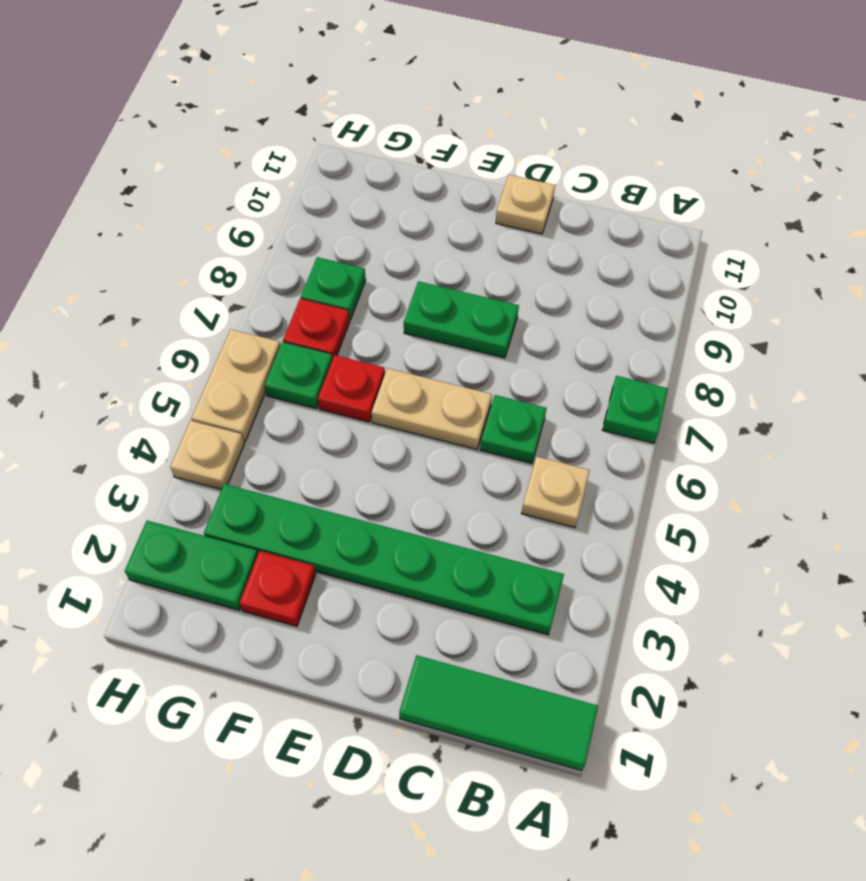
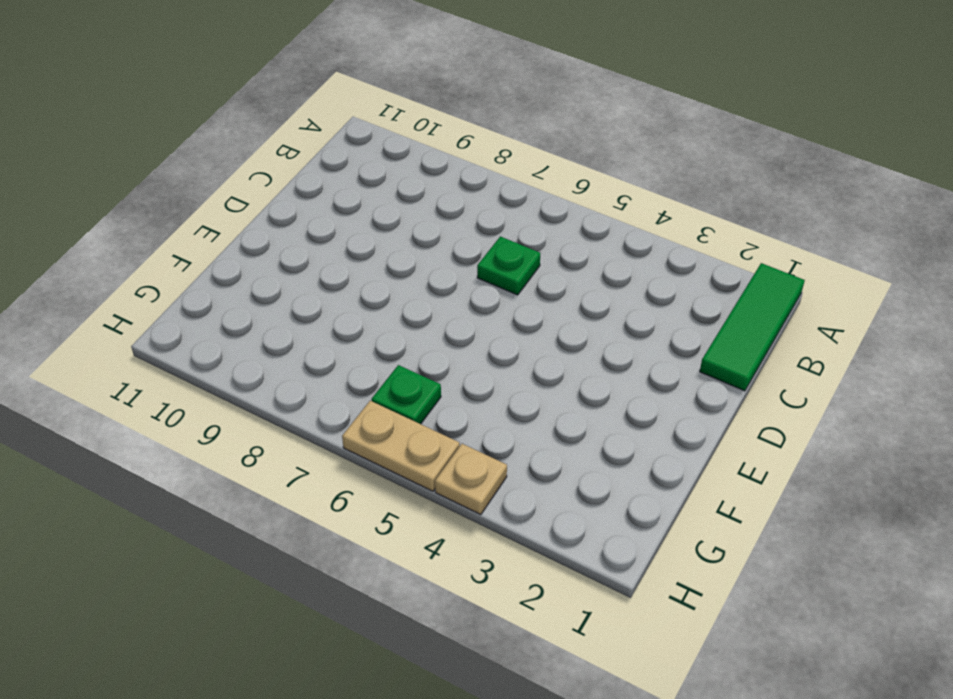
none -> green plate A7 level 1
none -> green plate B3:G3 level 1
none -> tan plate B5 level 1

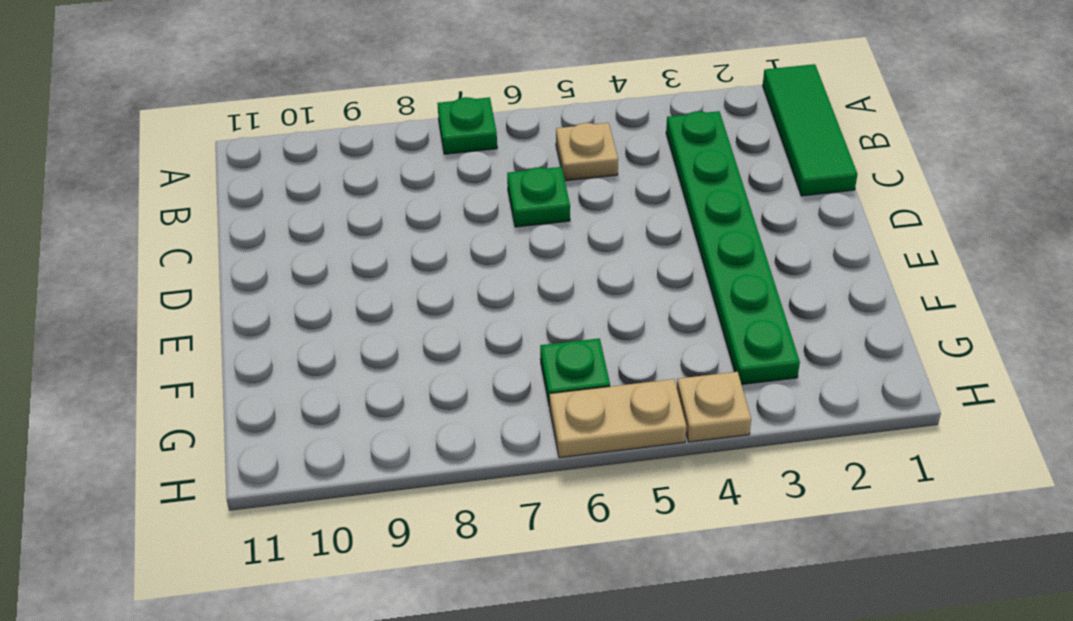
none -> tan plate D6:E6 level 1
none -> green plate D8:E8 level 1
none -> tan plate D11 level 1

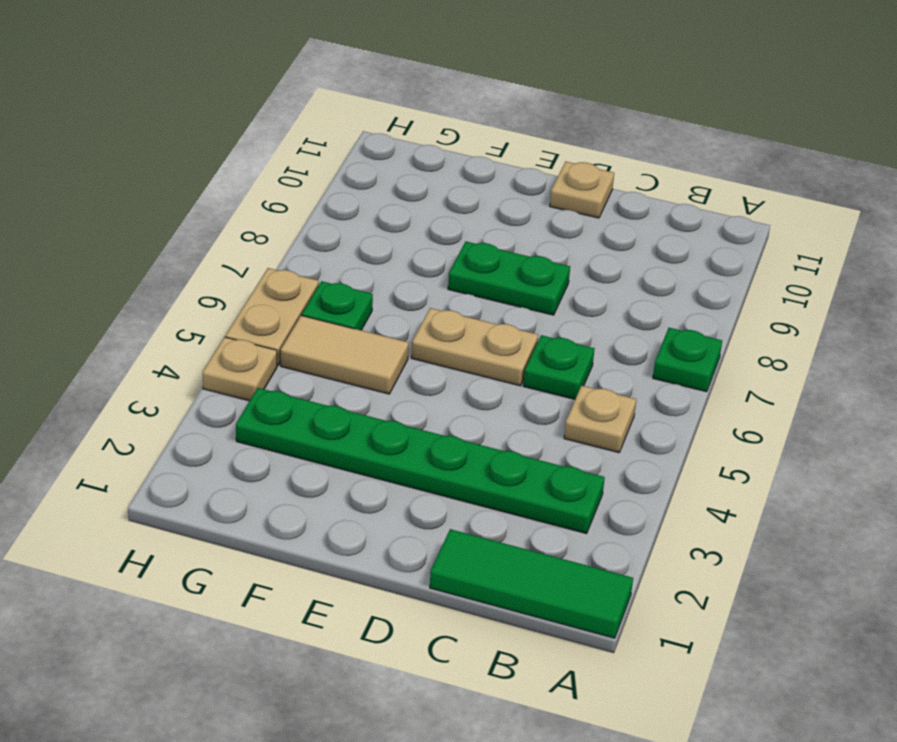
tan tile F5:G5 level 1 -> none
none -> red plate F2 level 1
none -> red plate F6 level 1
none -> green plate G2:H2 level 1

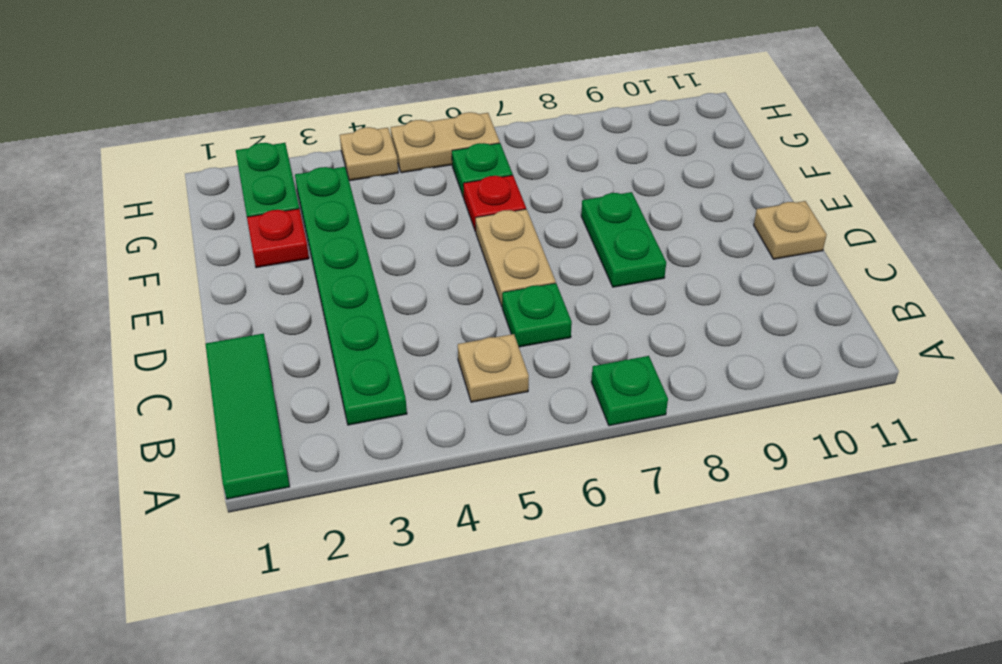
none -> red plate G7 level 1
none -> green plate G8 level 1

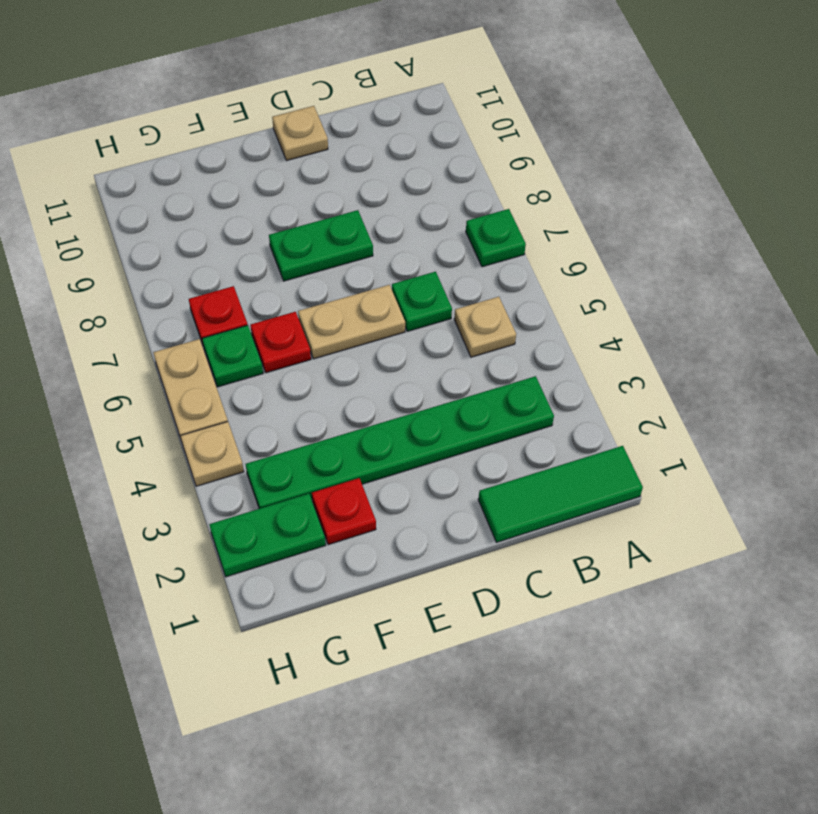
none -> green plate G8 level 1

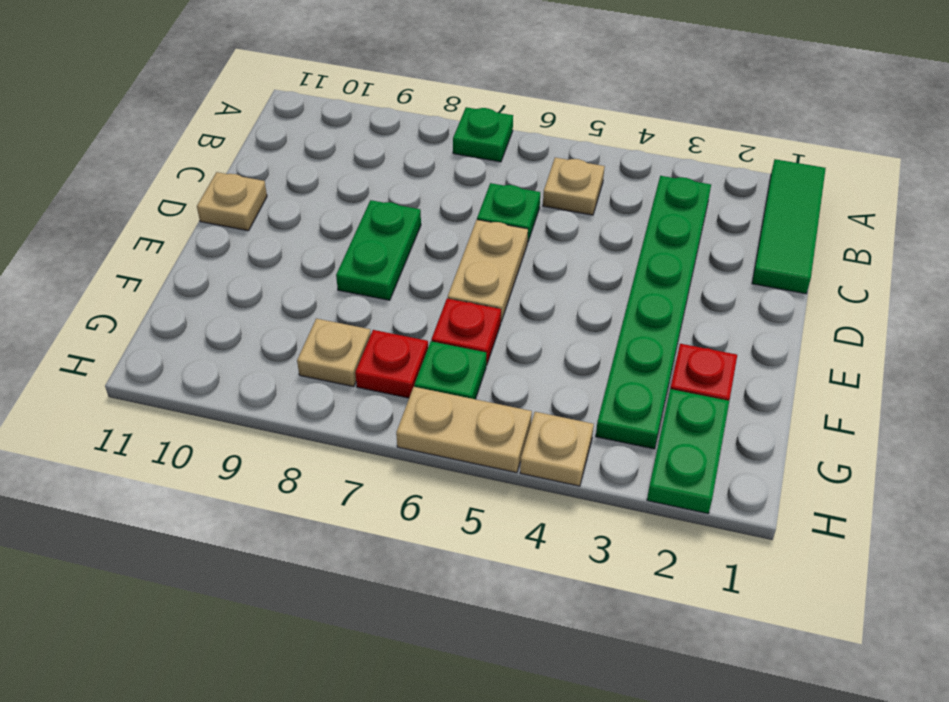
tan plate G8 level 1 -> green plate G8 level 1

